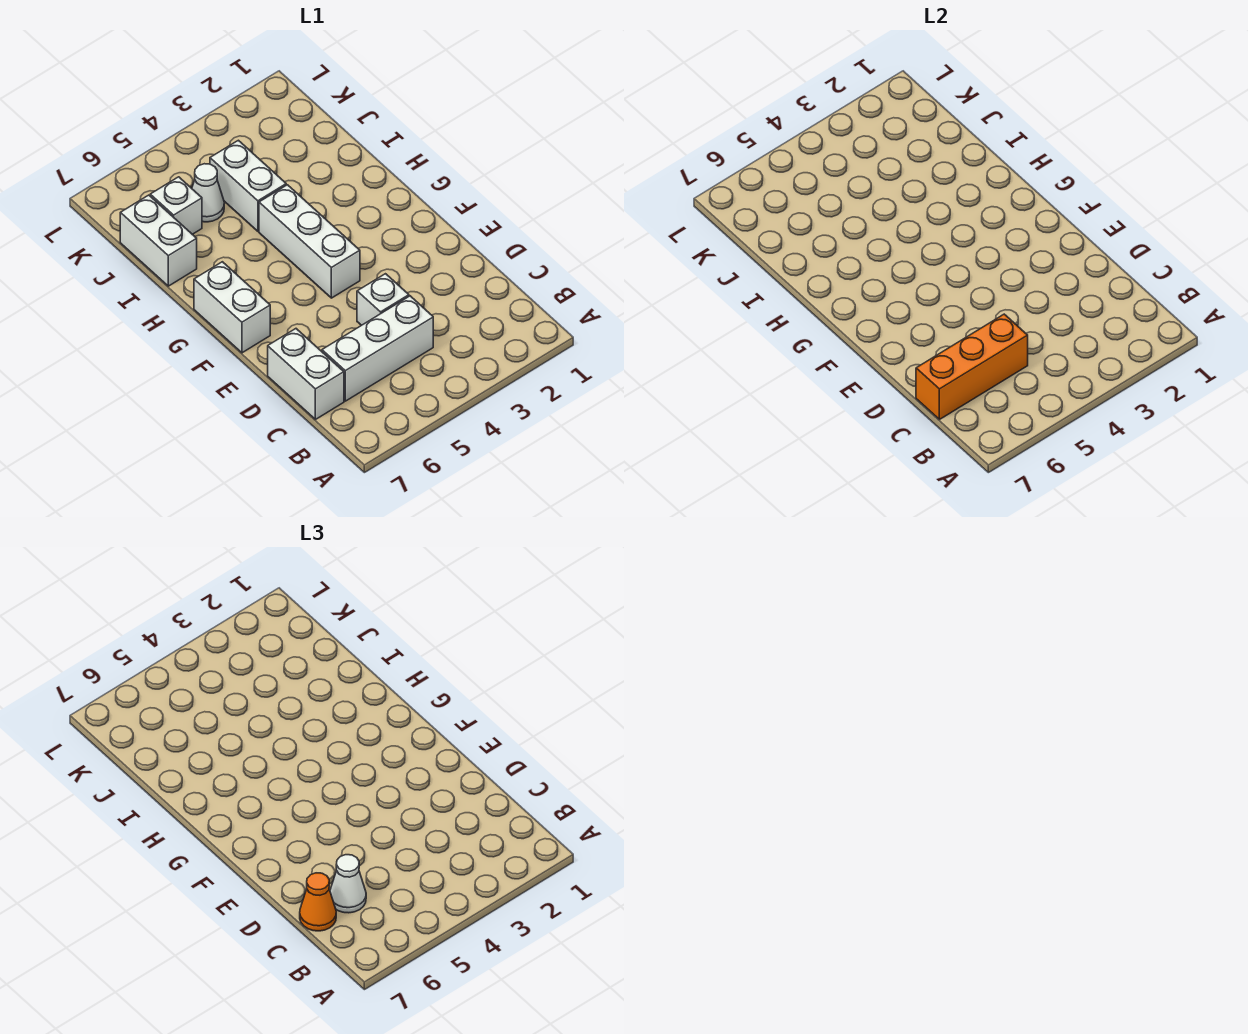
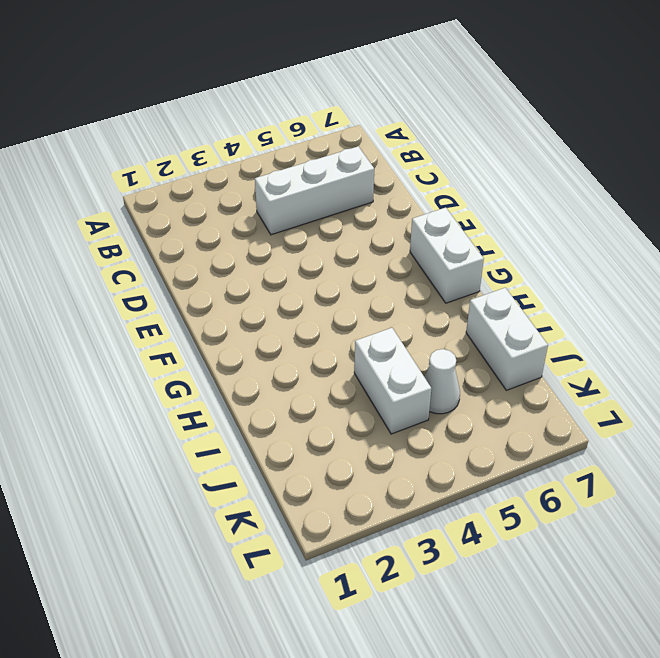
none -> white brick C7:D7 level 1
none -> white brick D4 level 1
none -> white brick F4:H4 level 1

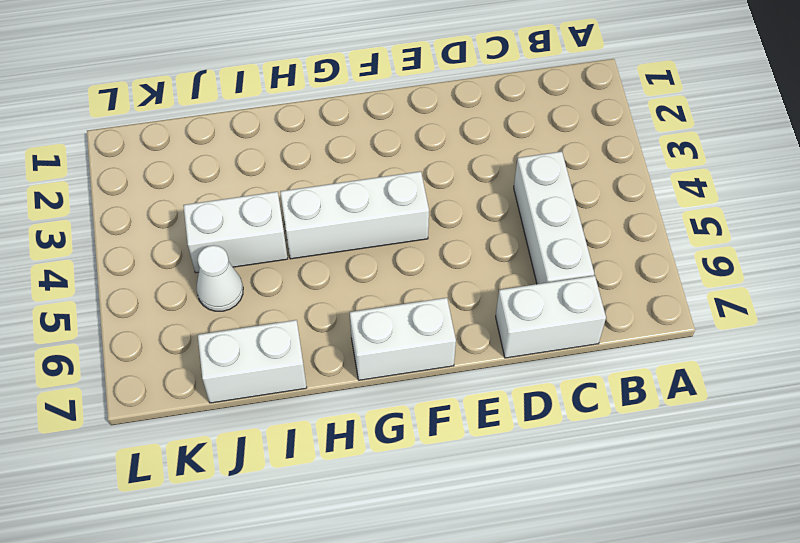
none -> white brick D4 level 1
none -> white brick J6 level 1
none -> orange brick C5:C7 level 2

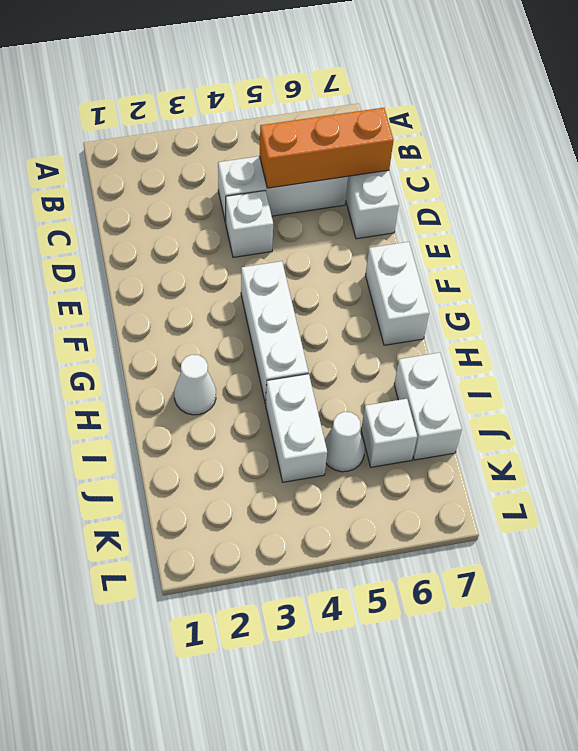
white cone H2 level 1 -> white cone C6 level 3
none -> orange cone C7 level 3

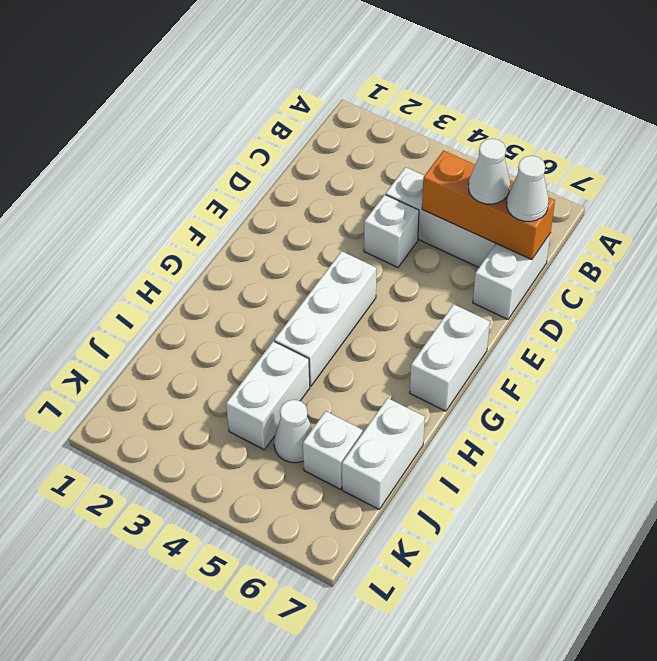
white cone C7 level 3 -> orange cone C7 level 3

